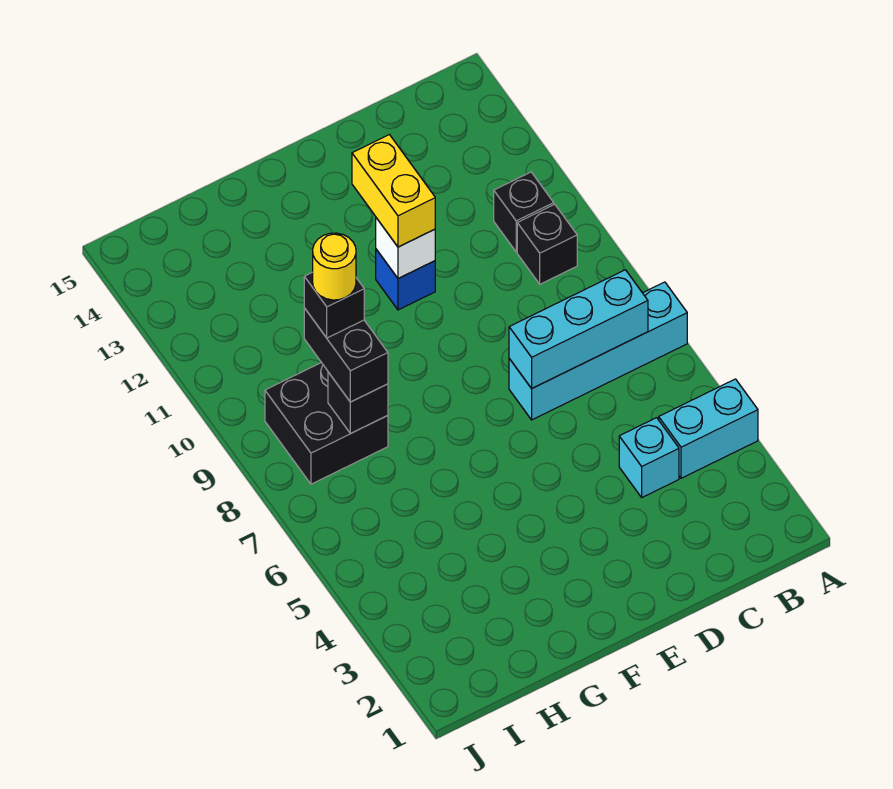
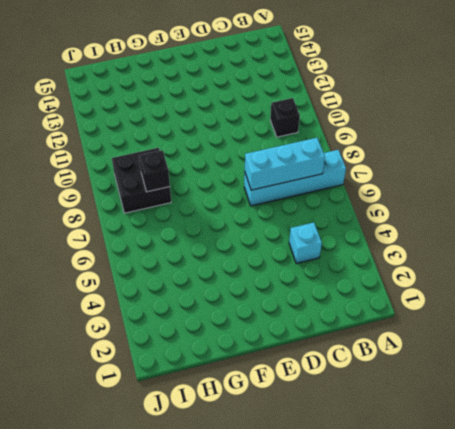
none -> cyan brick A4:B4 level 1
none -> black brick B11 level 1
none -> blue brick E11 level 1

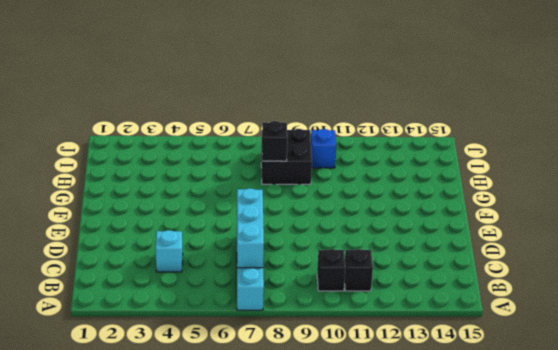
blue brick I10 level 1 -> blue brick E11 level 1
none -> cyan brick A4:B4 level 1
none -> white brick E11 level 2
none -> yellow brick E11:E12 level 3

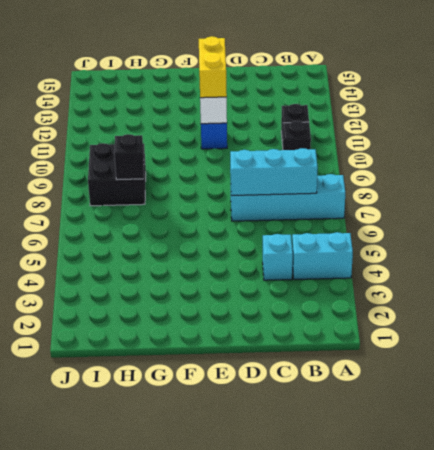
none -> black brick H8:H9 level 3
none -> black brick H9 level 4
none -> yellow round brick H9 level 5

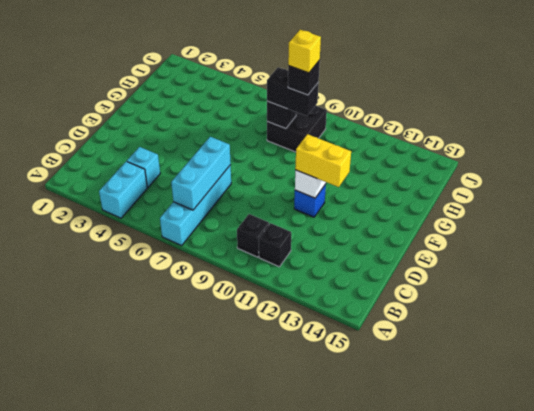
yellow brick H9 level 5 -> yellow round brick H9 level 5

